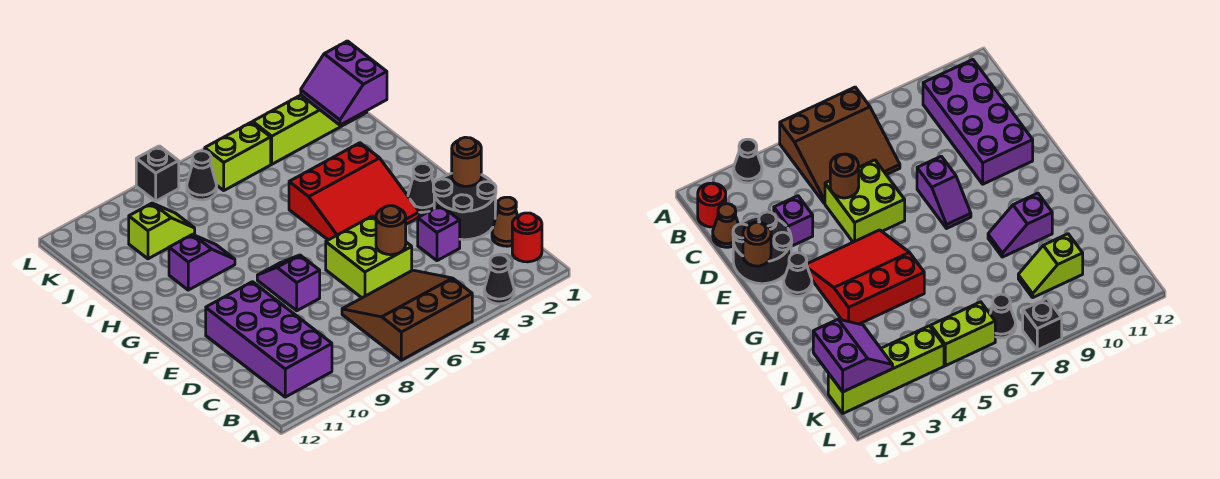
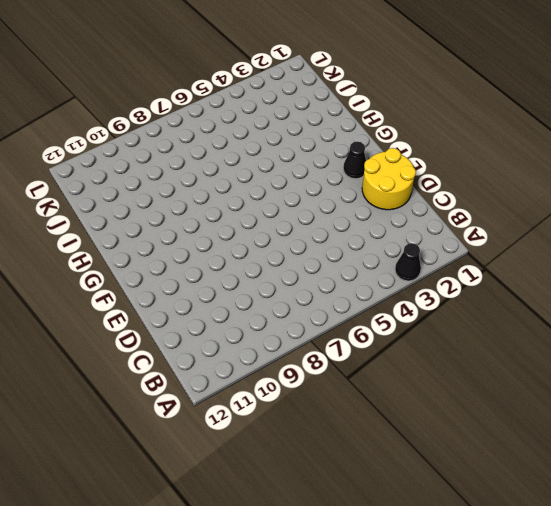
yellow round brick D1:E2 level 1 -> black round brick D1:E2 level 1
none -> brown slope A5:C7 level 1 top A
none -> red round brick B1 level 1
none -> purple brick B10:E11 level 1

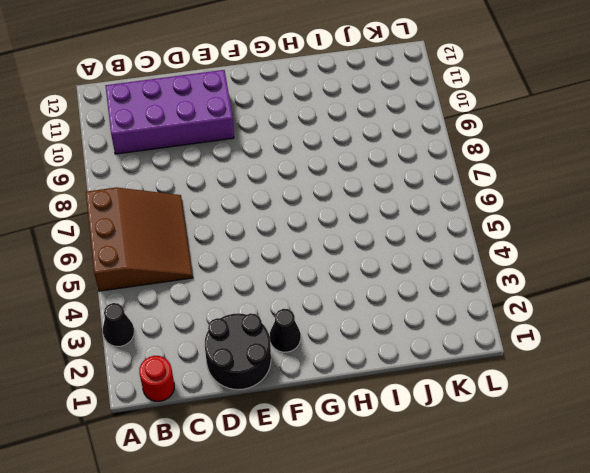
none -> brown cone C1 level 1
none -> purple brick D3 level 1
none -> lime brick D5:E6 level 1

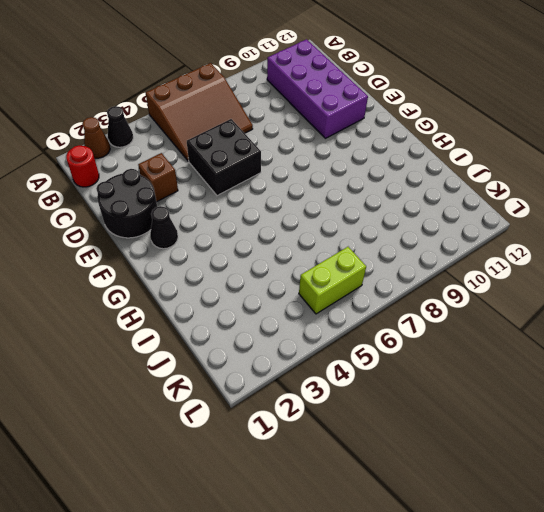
brown cone A2 level 1 -> brown cone C1 level 1
brown brick D3 level 1 -> purple brick D3 level 1
black brick D5:E6 level 1 -> lime brick D5:E6 level 1
none -> purple slope E8:F8 level 1 top E
none -> red slope F3:H5 level 1 top H
none -> purple slope H9:H10 level 1 top 10

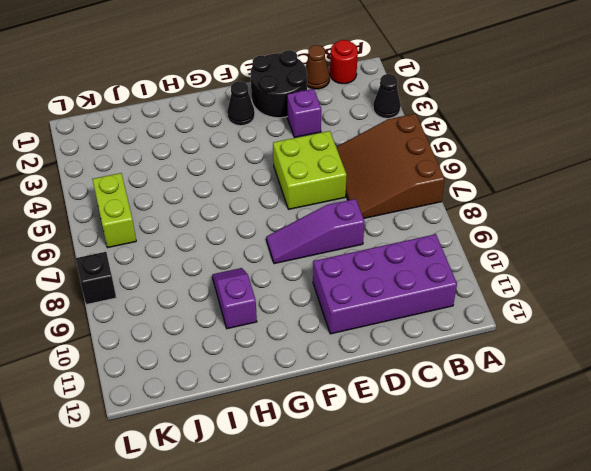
purple slope D8:F8 level 1 top D -> purple slope E8:F8 level 1 top E
none -> red slope F3:H5 level 1 top H
none -> lime slope J9:J10 level 1 top 10
none -> lime brick K1:K4 level 1

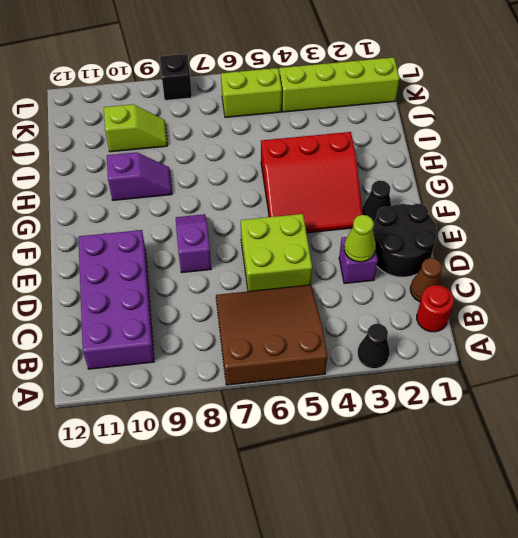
lime cone D3 level 2 -> none
none -> black cone K7 level 1
none -> brown round brick D5 level 2
none -> brown round brick E1 level 2

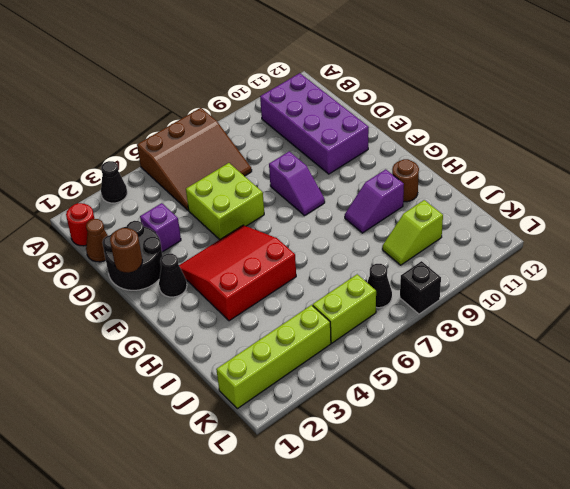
brown round brick H11 level 1 -> brown round brick D5 level 2
none -> purple slope J1:K2 level 2 top 1

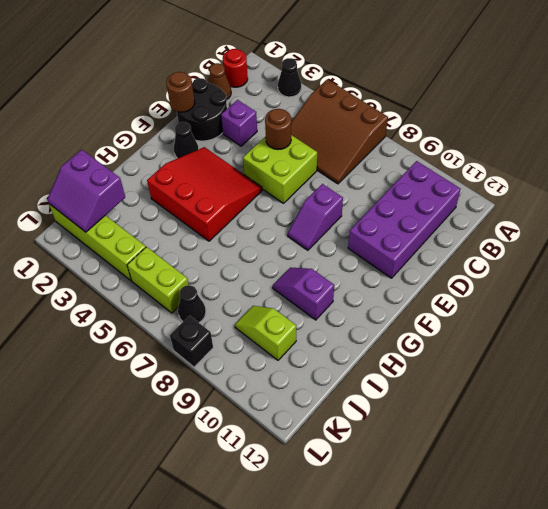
purple slope J1:K2 level 2 top J -> purple slope J1:K2 level 2 top 1

